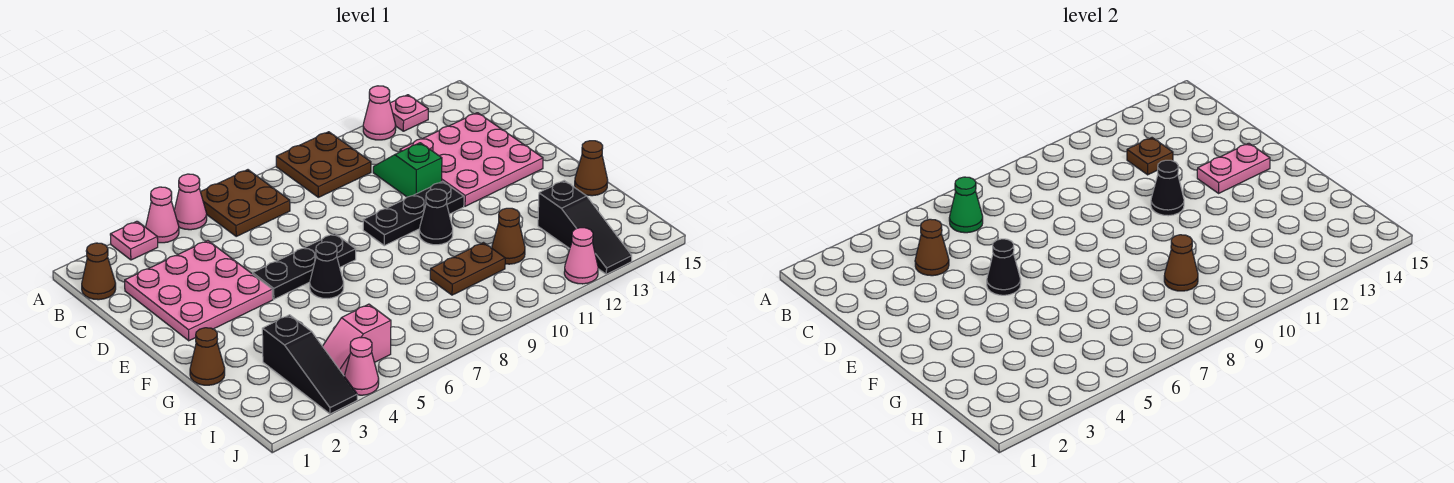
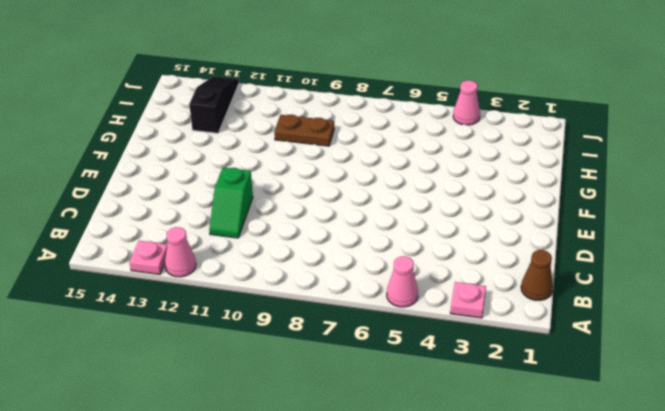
none -> pink cone A4 level 1
none -> brown plate A6:B7 level 1
none -> brown plate A9:B10 level 1
none -> pink plate C2:E4 level 1

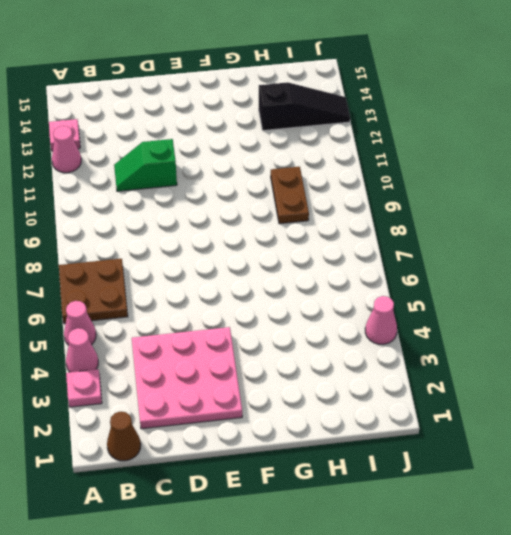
none -> brown plate A9:B10 level 1
none -> pink plate C12:E14 level 1
none -> black plate E5:E7 level 1
none -> black plate E9:E11 level 1

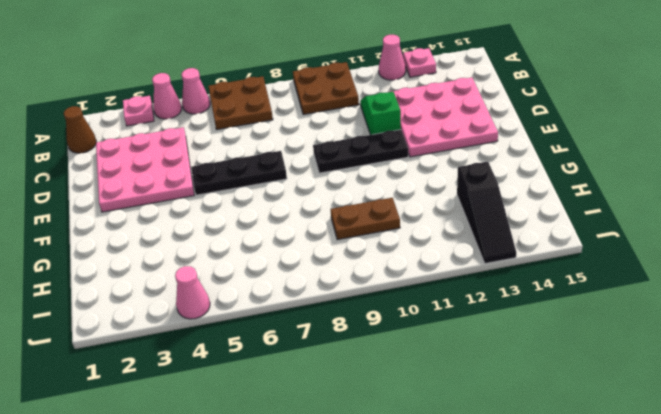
none -> black cone F6 level 1
none -> black cone F10 level 1
none -> brown cone G1 level 1
none -> brown cone G15 level 1

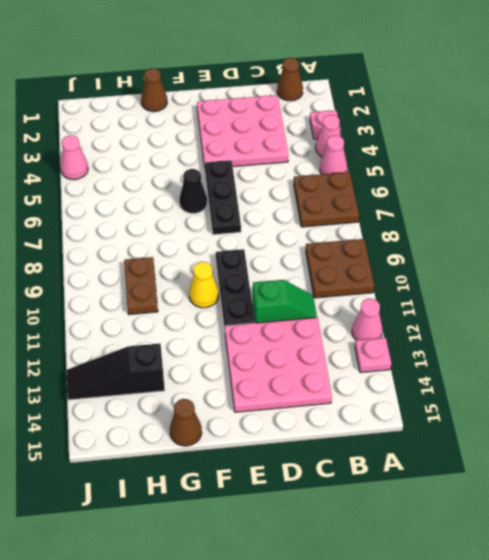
yellow cone F10 level 1 -> black cone F10 level 1
none -> black slope H3:J3 level 1 top H
none -> brown cone H11 level 1
none -> pink slope I4:I5 level 1 top 5
none -> pink cone J12 level 1

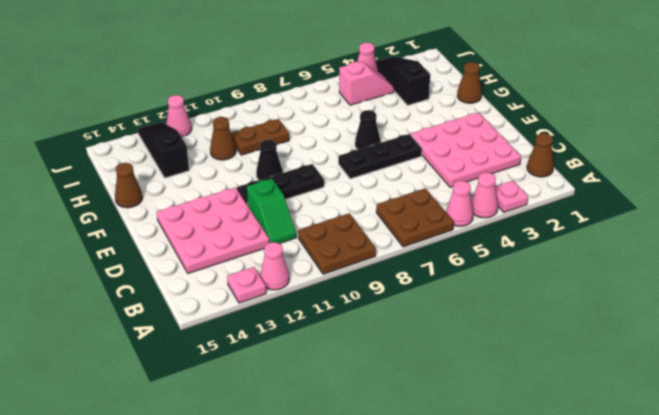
none -> green cone B6 level 2
none -> brown cone C4 level 2
none -> brown plate C12 level 2
none -> black cone E5 level 2

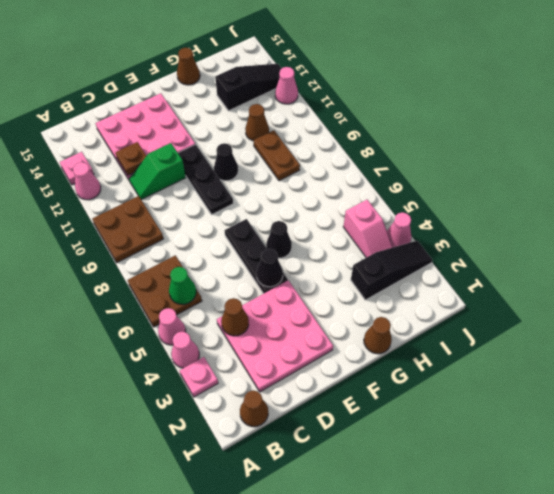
none -> black cone E11 level 2
none -> pink plate E13:E14 level 2
none -> brown cone H9 level 2

